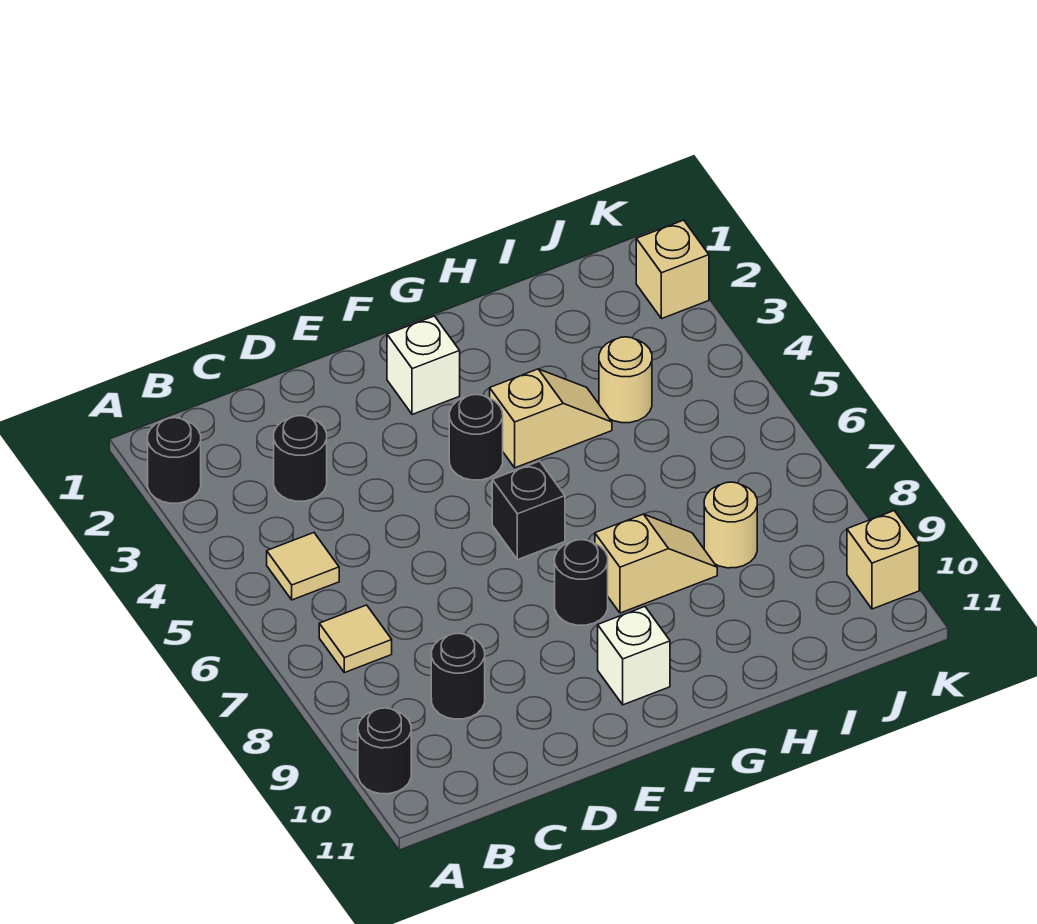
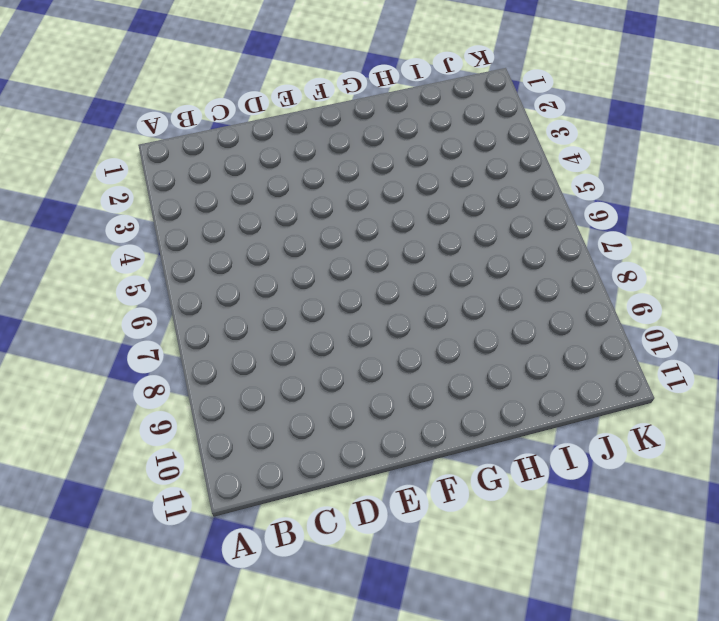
none -> black round brick A2 level 1
none -> black round brick A10 level 1
none -> tan tile B5 level 1

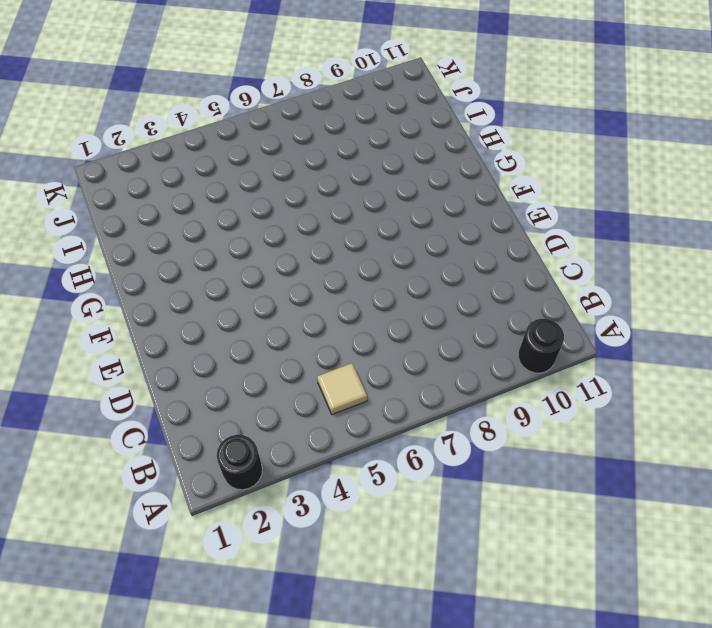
none -> tan tile B7 level 1
none -> black round brick C3 level 1
none -> black round brick C9 level 1

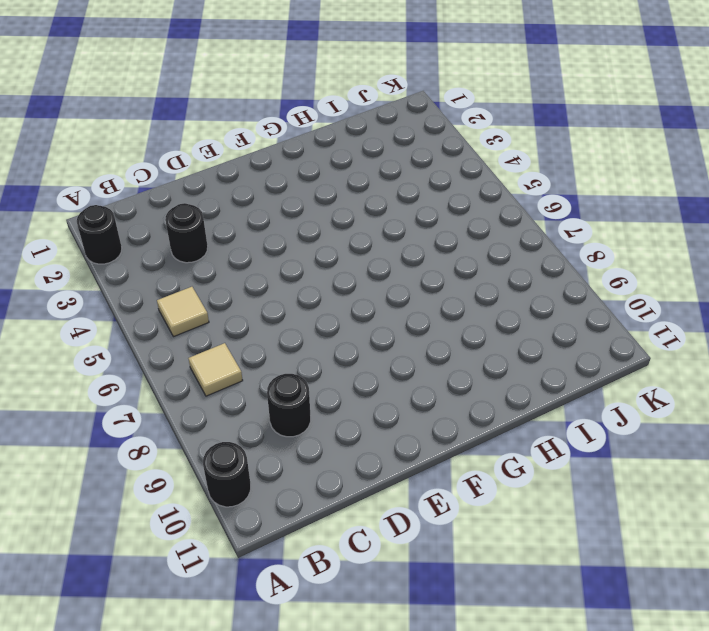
none -> white brick F2 level 1
none -> black round brick F4 level 1
none -> black brick F6 level 1

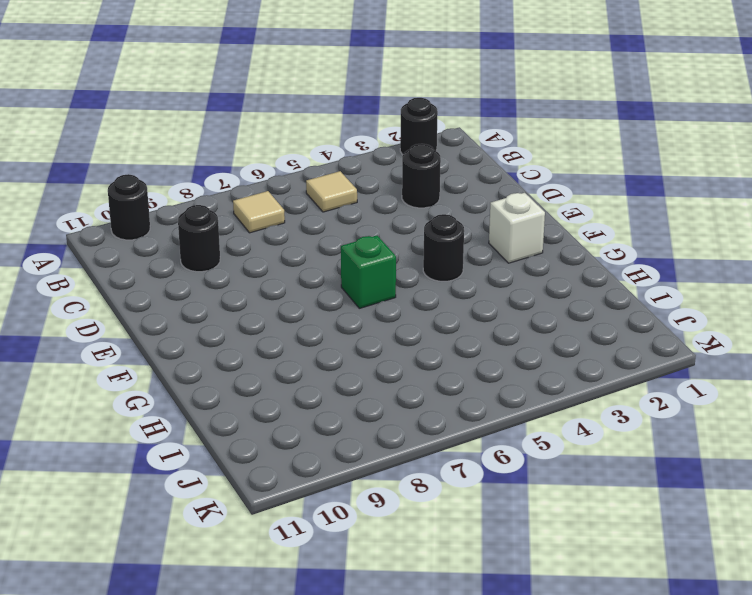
green brick F6 level 1 -> black brick F6 level 1
none -> black round brick F8 level 1
none -> white brick F10 level 1
none -> tan slope G4:H4 level 1 top G

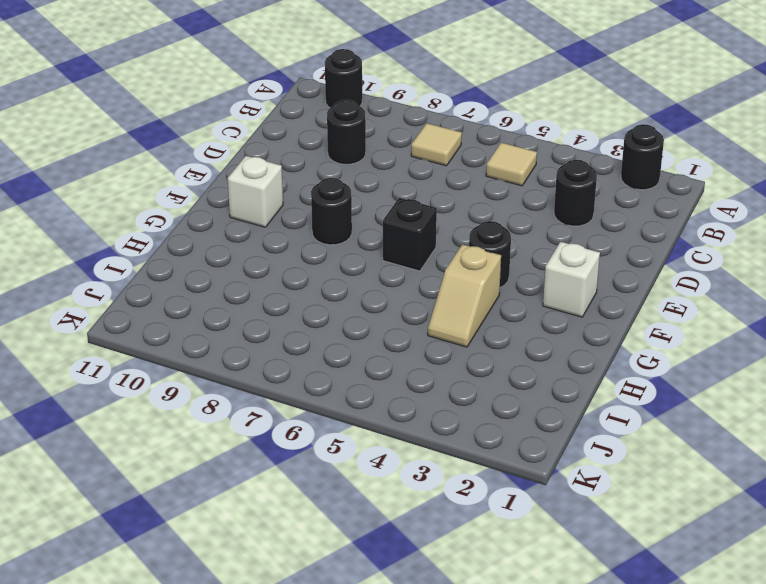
none -> tan slope G8:H8 level 1 top G
none -> tan round brick I4 level 1
none -> tan round brick I8 level 1

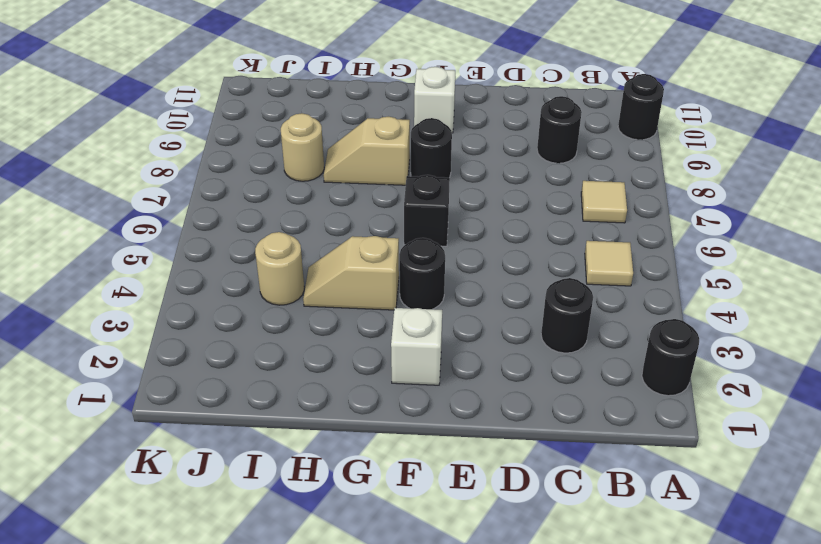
none -> tan brick K2 level 1
none -> tan brick K10 level 1

